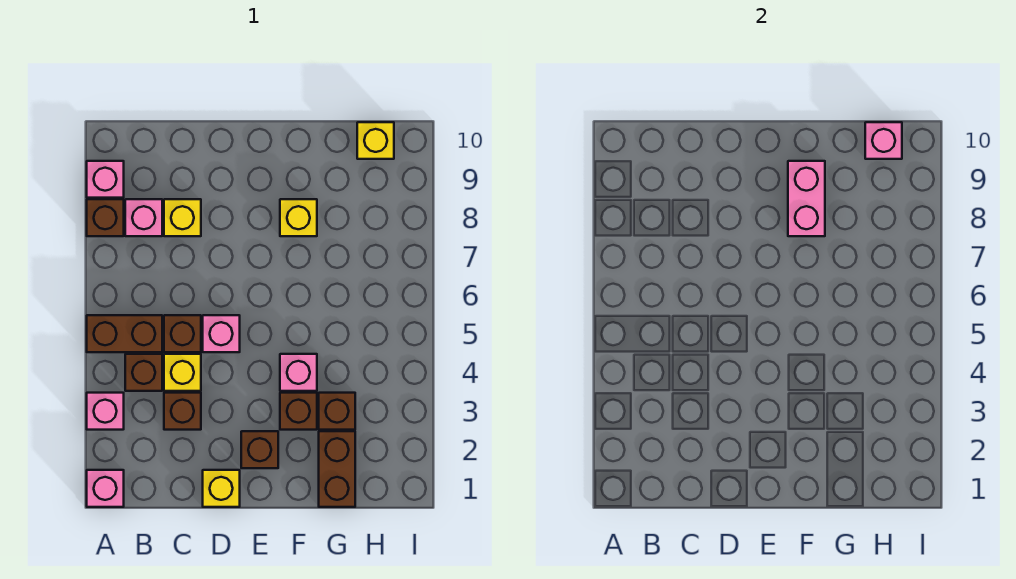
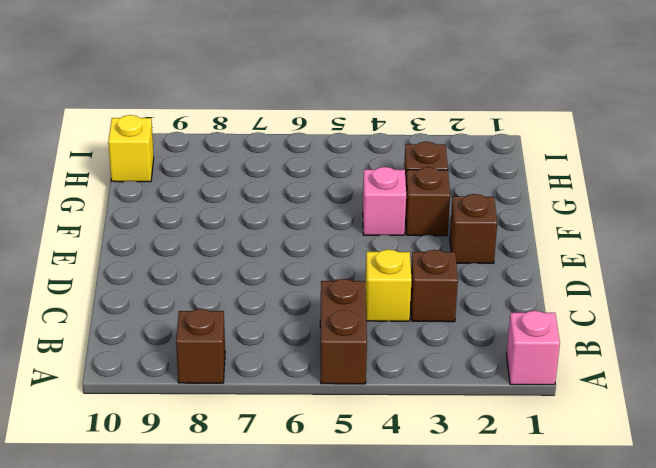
none -> pink brick A3 level 1
none -> pink brick A9 level 1
none -> brown brick B4 level 1

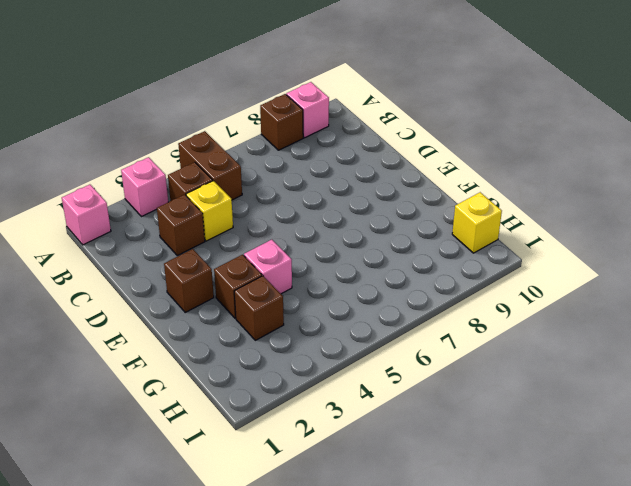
none -> pink brick B8 level 1
none -> brown brick C5 level 1
none -> yellow brick C8 level 1

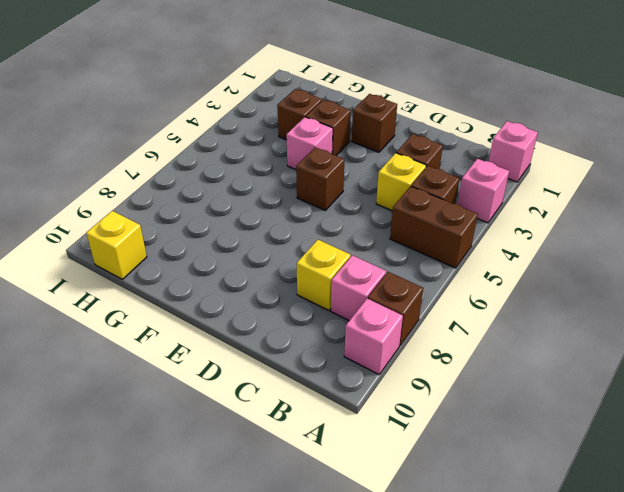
brown brick E5 level 1 -> brown brick C5 level 1
none -> yellow brick D1 level 1
none -> pink brick D5 level 1
none -> yellow brick F8 level 1

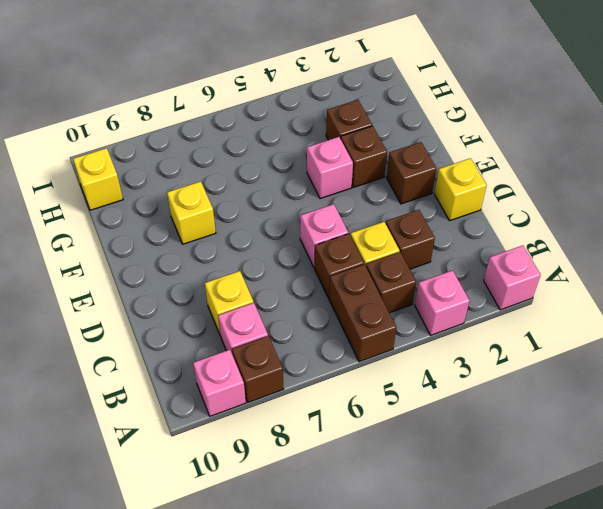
none -> brown brick G1:G2 level 1
none -> pink brick F8:F9 level 2
none -> pink brick H10 level 2

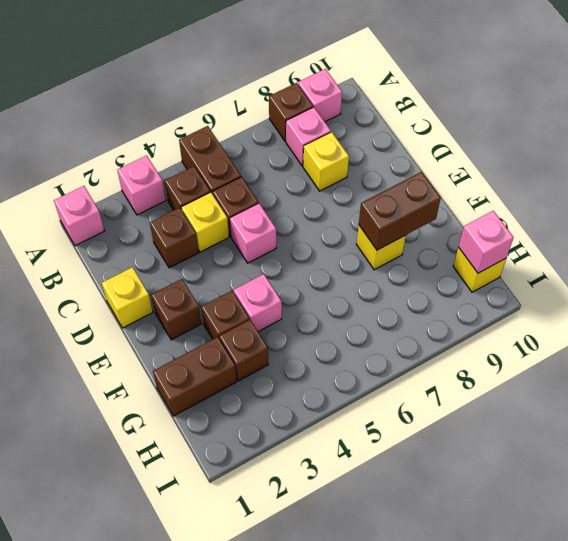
brown brick F8:F9 level 2 -> pink brick F8:F9 level 2

